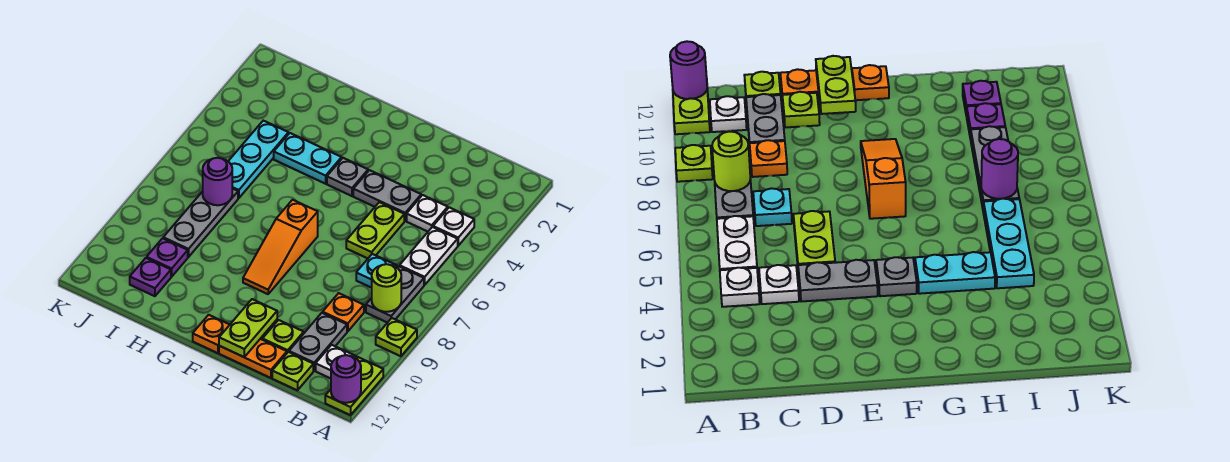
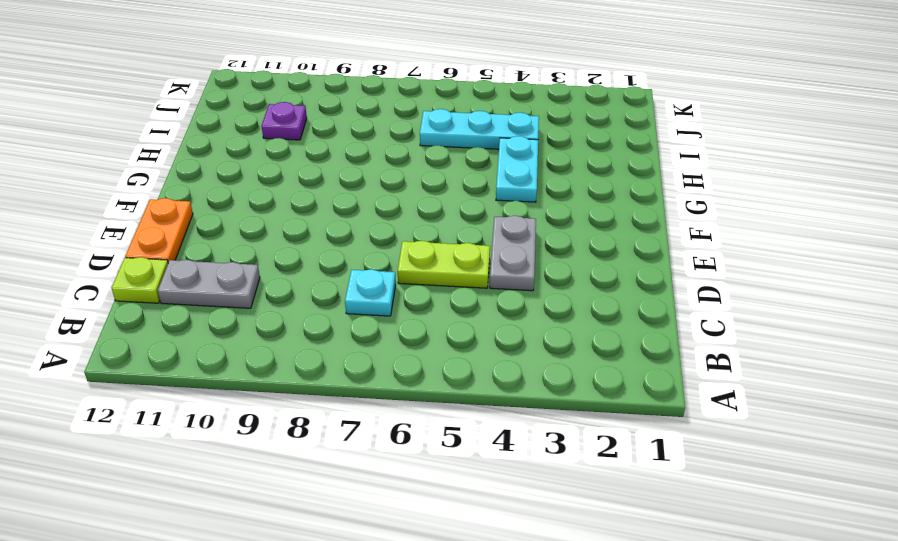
none -> lime plate A9 level 1
none -> lime plate A11:A12 level 1
none -> white plate B4 level 1

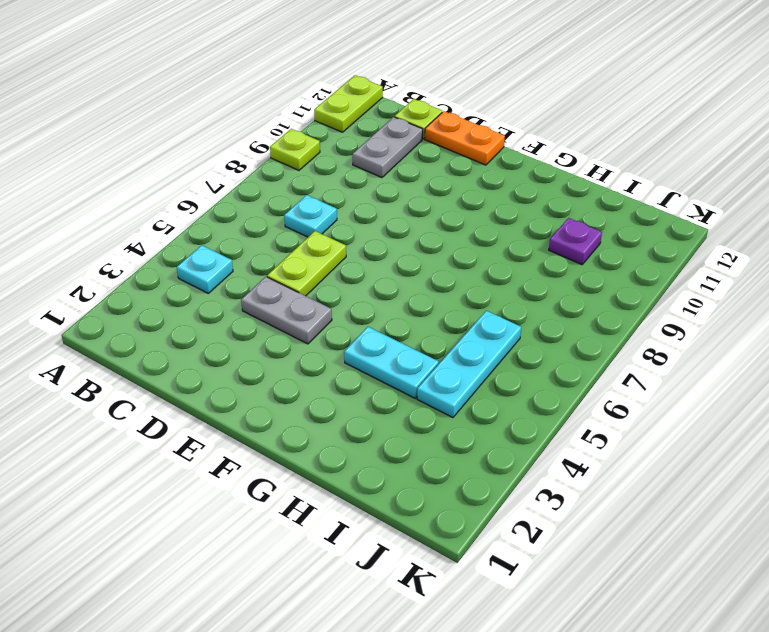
cyan plate B4 level 1 -> white plate B4 level 1
none -> white plate B5:B6 level 1
none -> grey plate B7:B8 level 1
none -> white plate B11 level 1

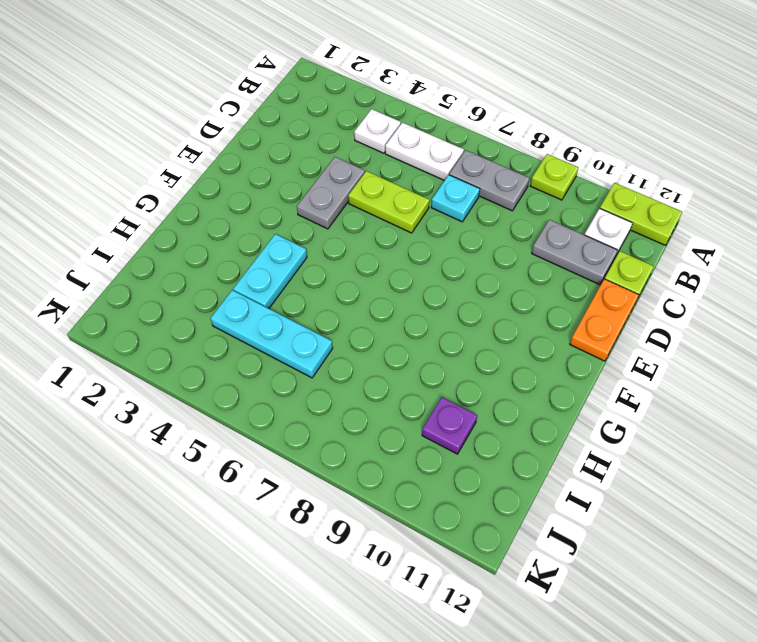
none -> white plate C4 level 1
none -> orange plate C9 level 1
none -> lime plate D11 level 1

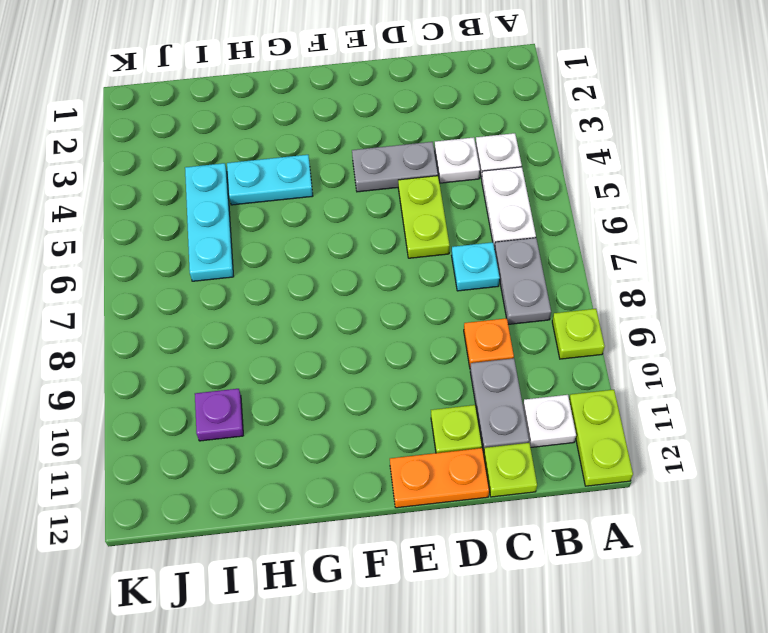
none -> grey plate F4 level 1
none -> orange slope F7:F9 level 1 top 7
none -> orange plate F12 level 1

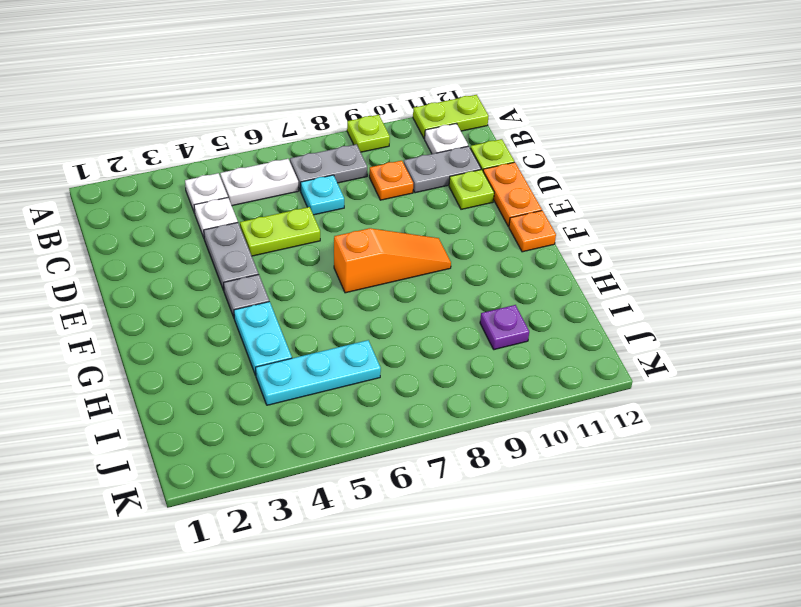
none -> grey plate I7:I9 level 1
none -> purple plate I11 level 1
none -> purple round brick A12 level 2

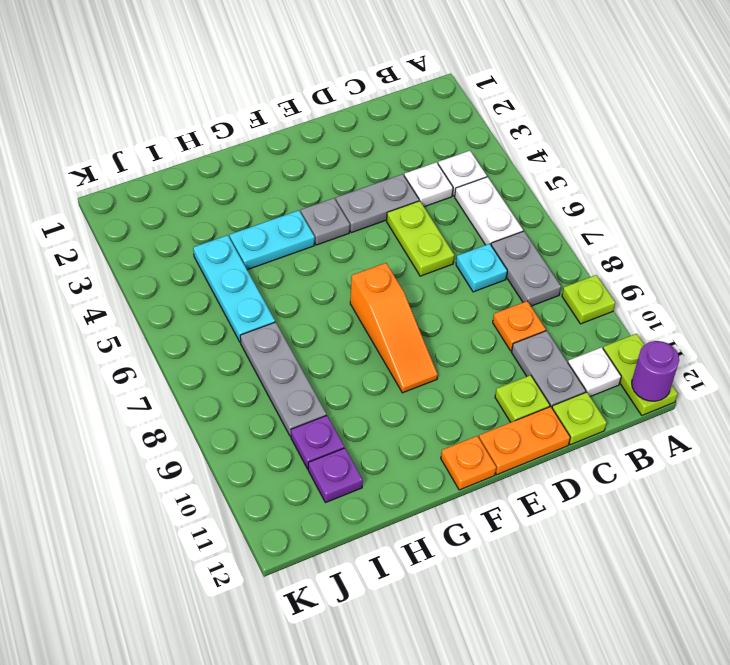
none -> lime round brick B8 level 2
none -> lime plate E11:E12 level 2
none -> purple round brick I7 level 2

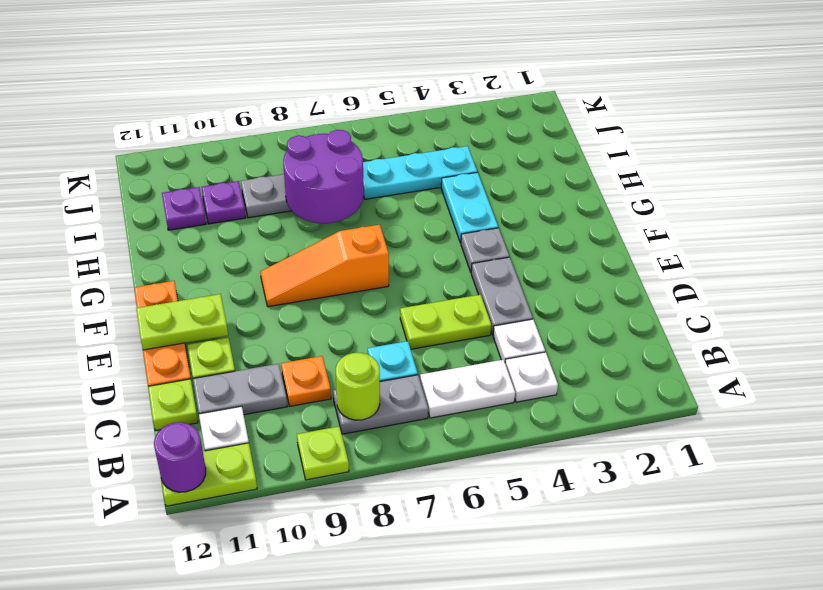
purple round brick H7:I8 level 2 -> purple round brick I7 level 2

